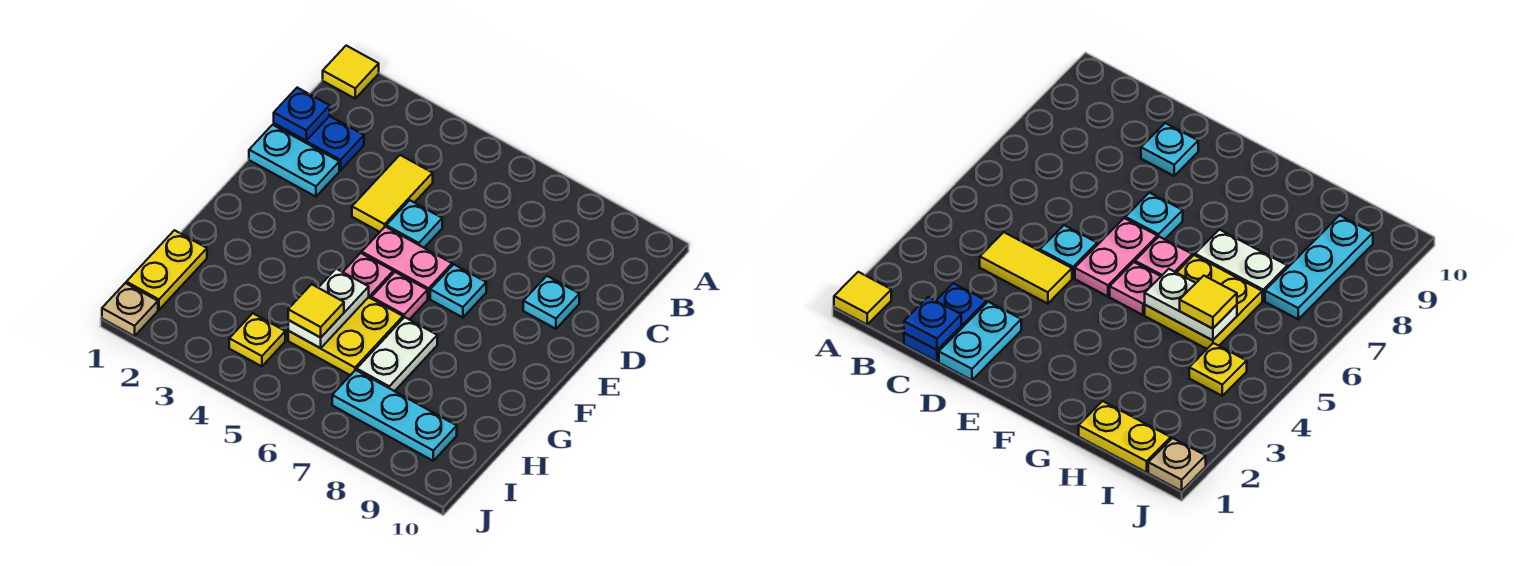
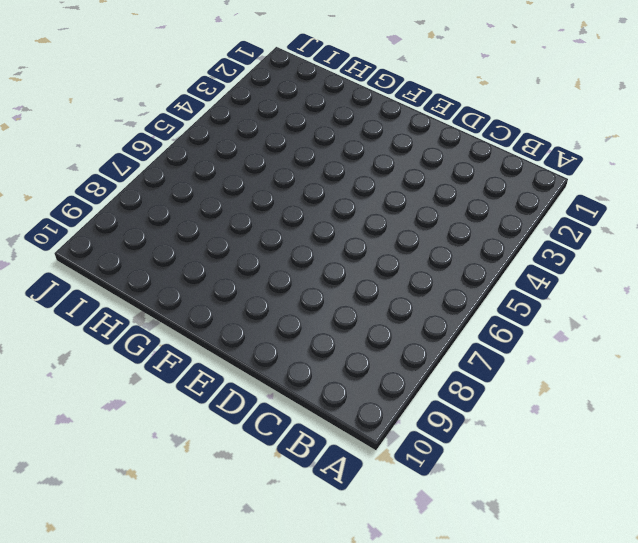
none -> yellow tile A1 level 1
none -> blue plate C1:C2 level 1
none -> yellow tile C4:D4 level 1

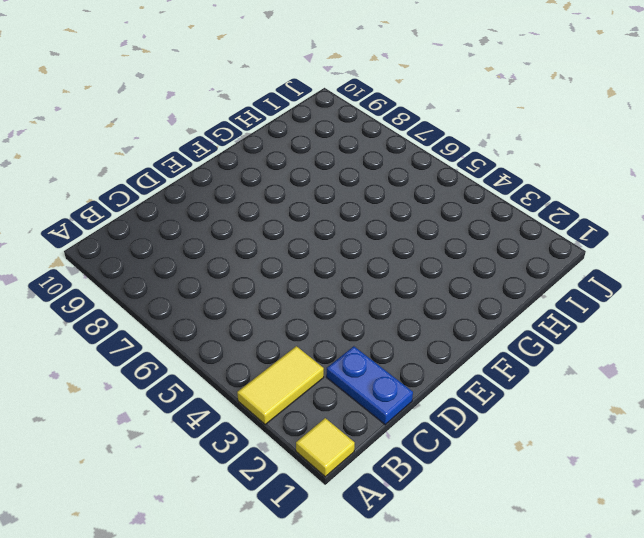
yellow tile A3:B3 level 1 -> yellow tile C4:D4 level 1
none -> cyan plate D1:D2 level 1
none -> cyan plate D5 level 1
none -> cyan plate D9 level 1

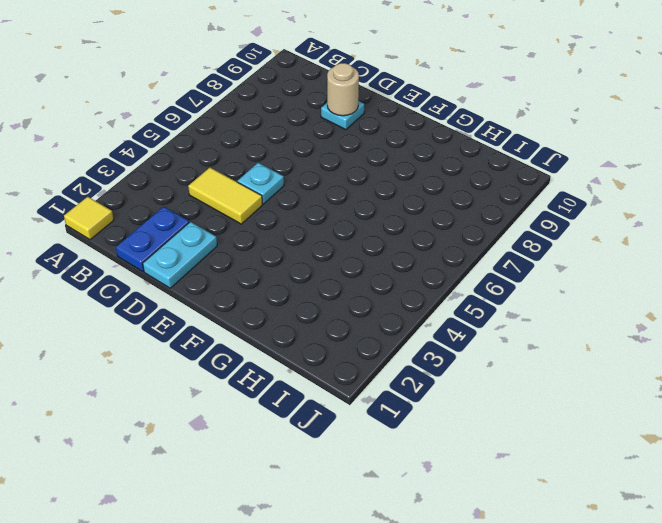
tan round brick D9 level 2 -> none
none -> pink plate E5:E6 level 1
none -> cyan plate E7 level 1
none -> pink plate F5 level 1

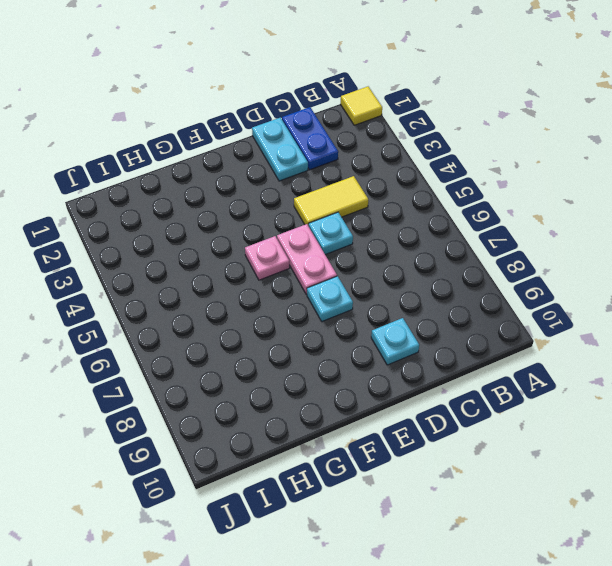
none -> pink plate F6 level 1
none -> yellow plate G5:H6 level 1
none -> white plate G7:H7 level 1

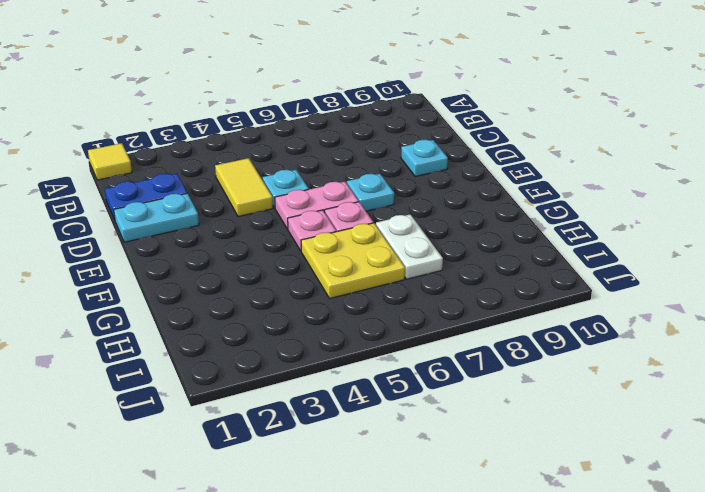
none -> yellow plate H1:I1 level 1
none -> yellow plate I4 level 1
none -> cyan plate I7:I9 level 1

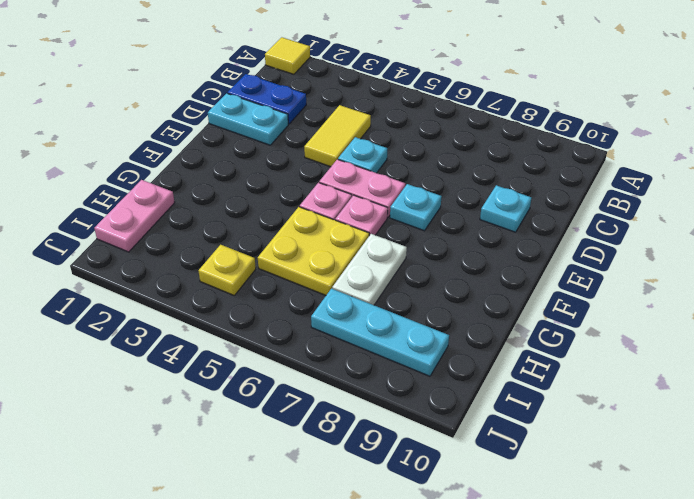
pink plate H1:I1 level 1 -> yellow plate H1:I1 level 1
none -> tan plate J1 level 1
none -> blue plate C1 level 2
none -> white plate G5:H5 level 2

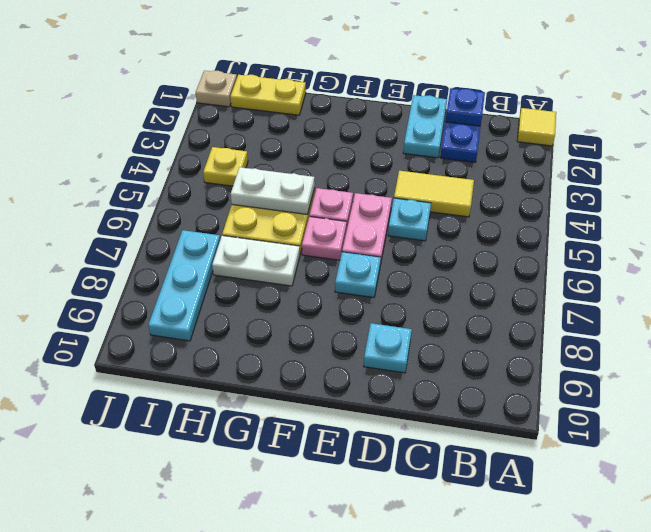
none -> yellow tile H5 level 3

